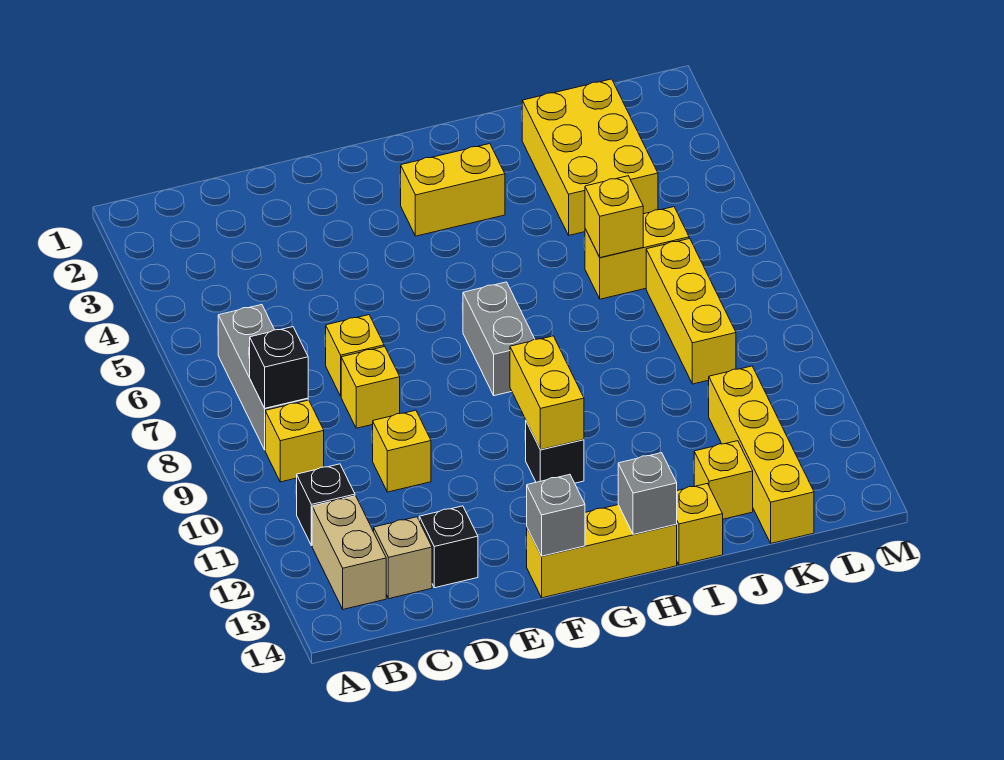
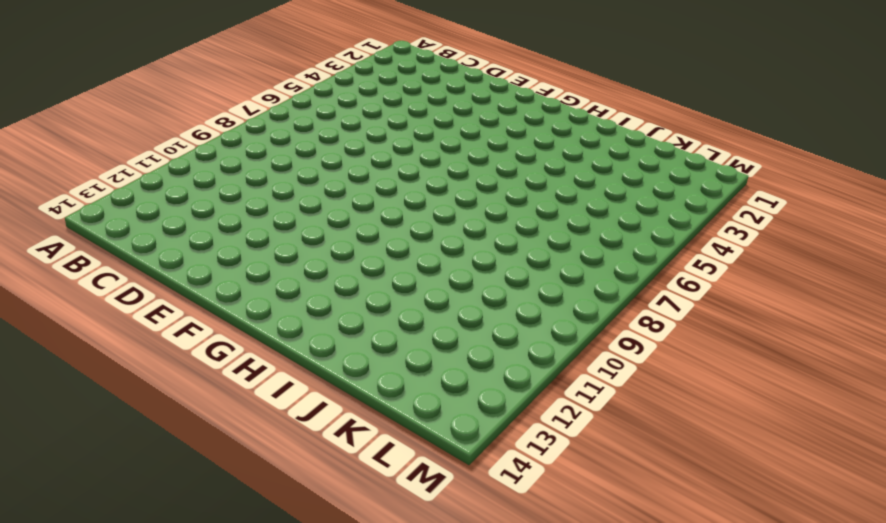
none -> grey brick B6:B8 level 1
none -> yellow brick B9 level 1
none -> black brick B11 level 1

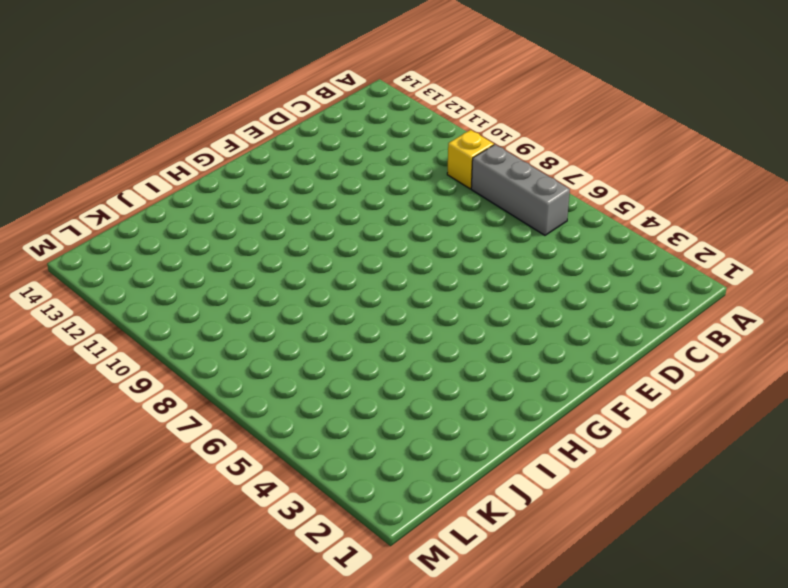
none -> black brick B11 level 1
none -> tan brick B12:B13 level 1
none -> tan brick C13 level 1

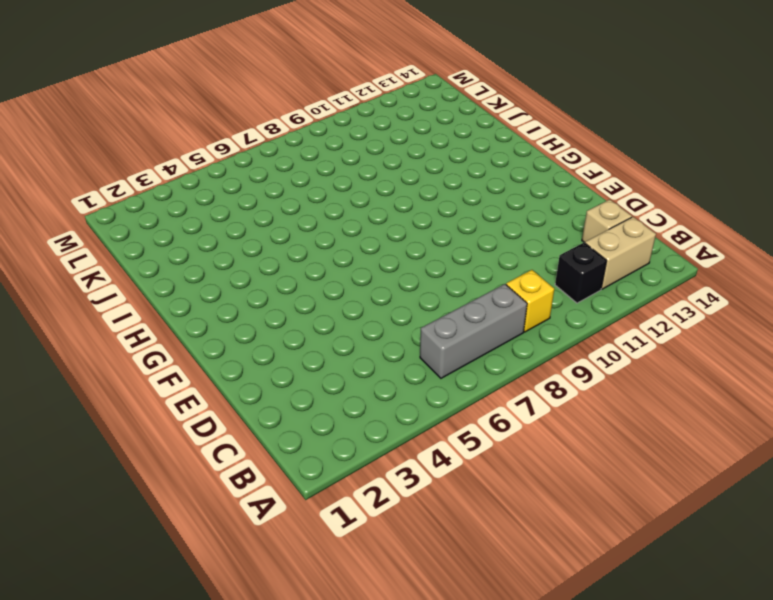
none -> yellow brick D7 level 1
none -> yellow brick D8 level 1
none -> yellow brick D10 level 1

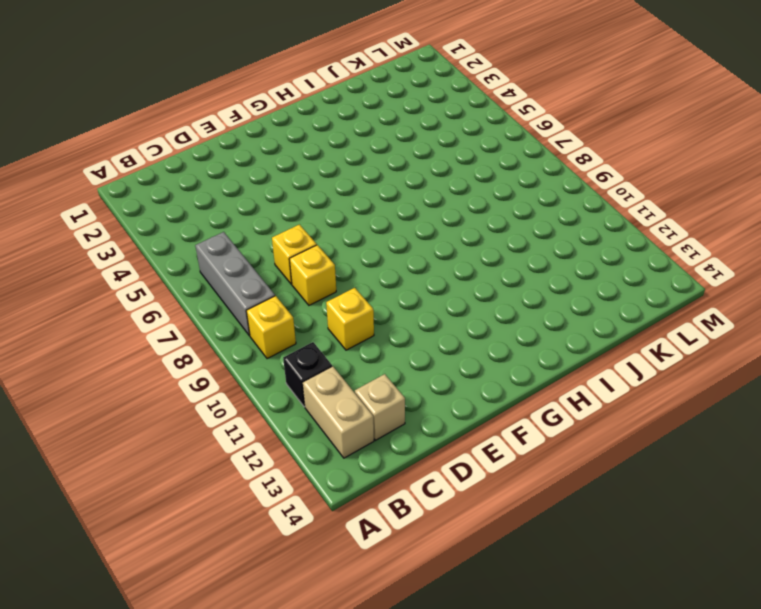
none -> black brick D13 level 1
none -> yellow brick F14:H14 level 1
none -> yellow brick G3:H3 level 1

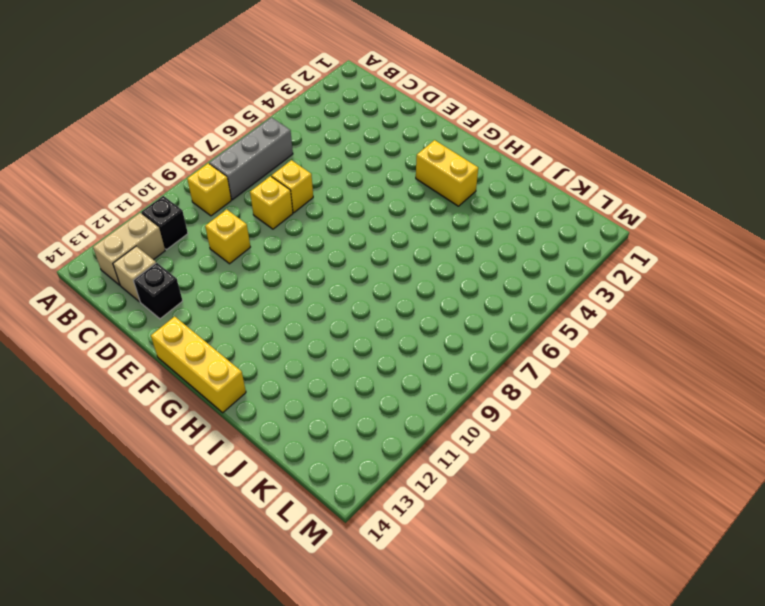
none -> grey brick G7:G8 level 1
none -> black brick G11 level 1
none -> yellow brick I14 level 1

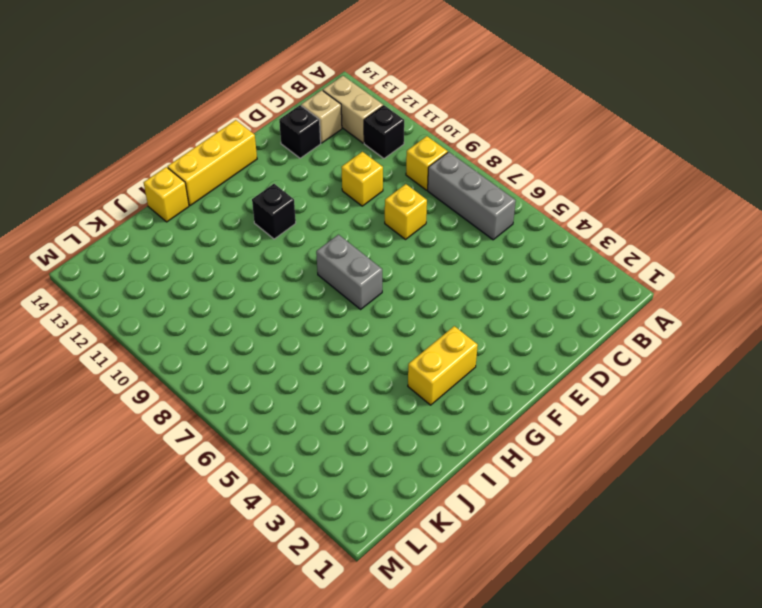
none -> yellow brick D7 level 1
none -> yellow brick J2:K4 level 1
none -> yellow brick J6:K6 level 1

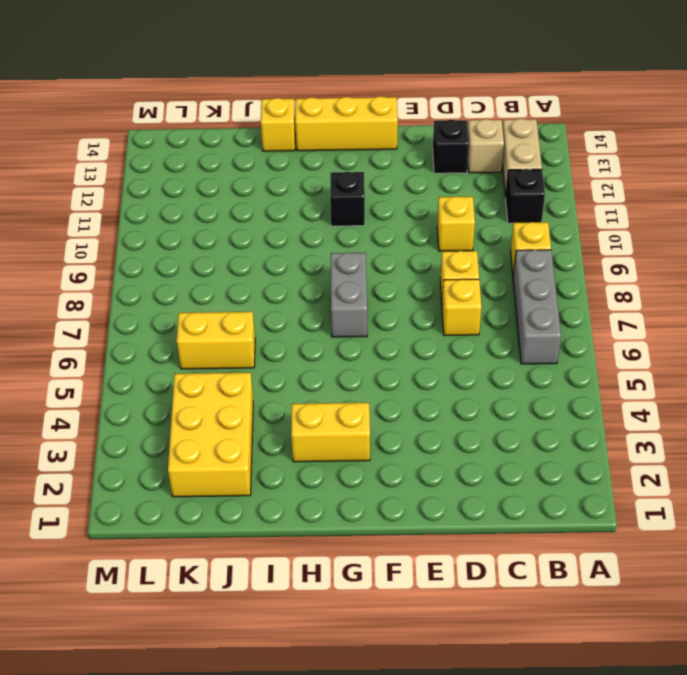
none -> yellow brick J13 level 1
none -> yellow brick K7:K9 level 1
none -> yellow brick K11:K14 level 1

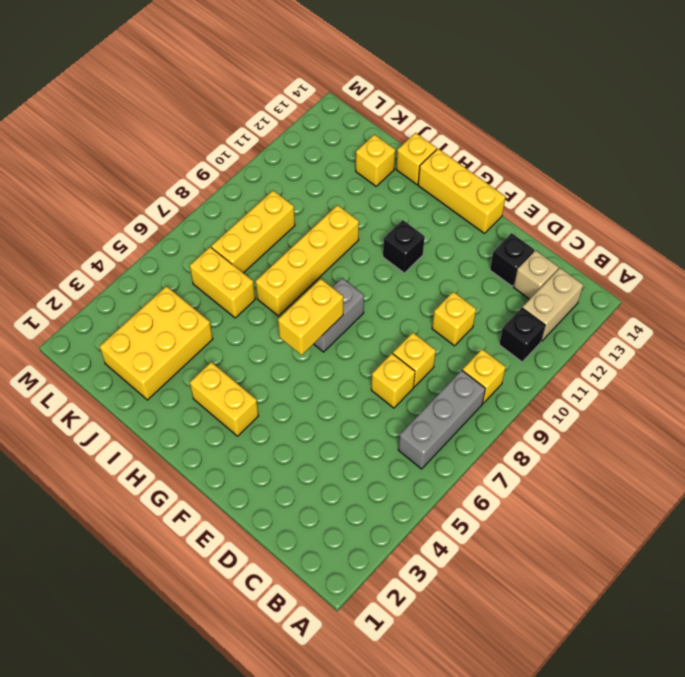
yellow brick G6:G7 level 2 -> yellow brick G10:G11 level 2
yellow brick I7:I10 level 1 -> yellow brick K11:K14 level 1
none -> black brick B8 level 2
none -> grey brick F14 level 2
none -> grey brick H14 level 2

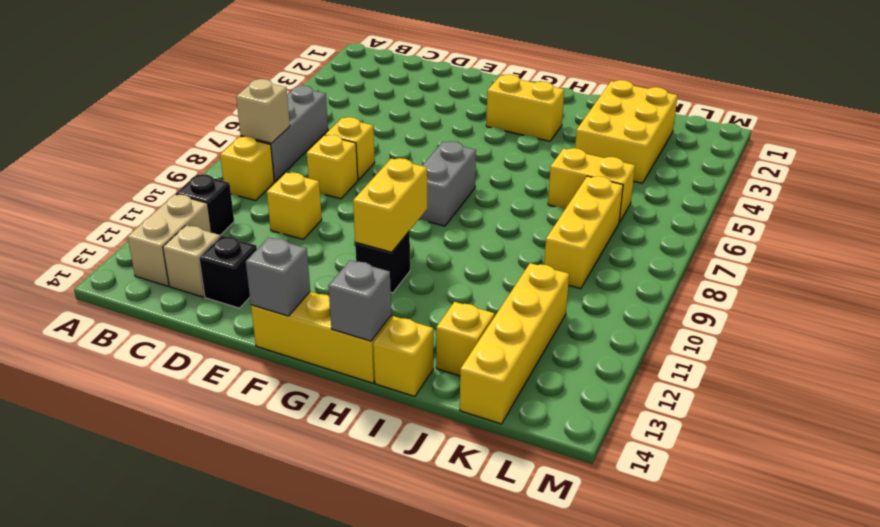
tan brick B8 level 2 -> black brick B8 level 2
none -> yellow brick J6 level 2

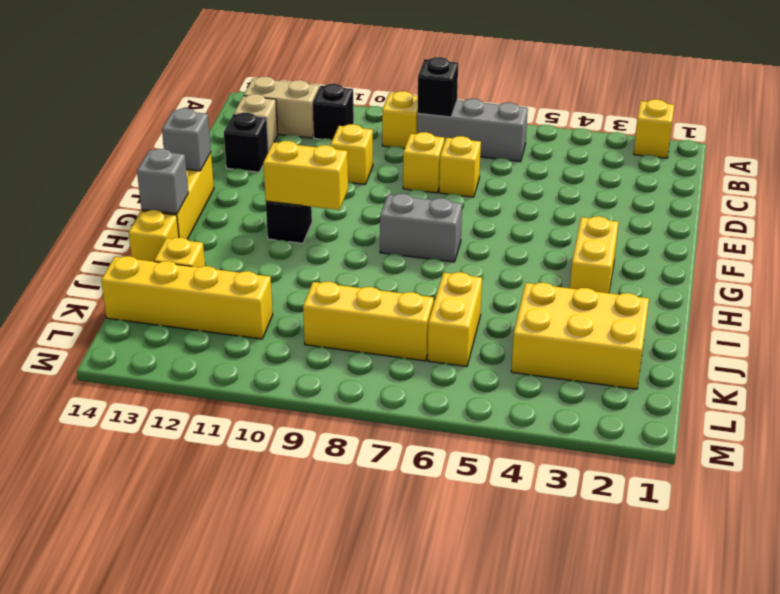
yellow brick A2 level 1 -> yellow brick J6 level 2

